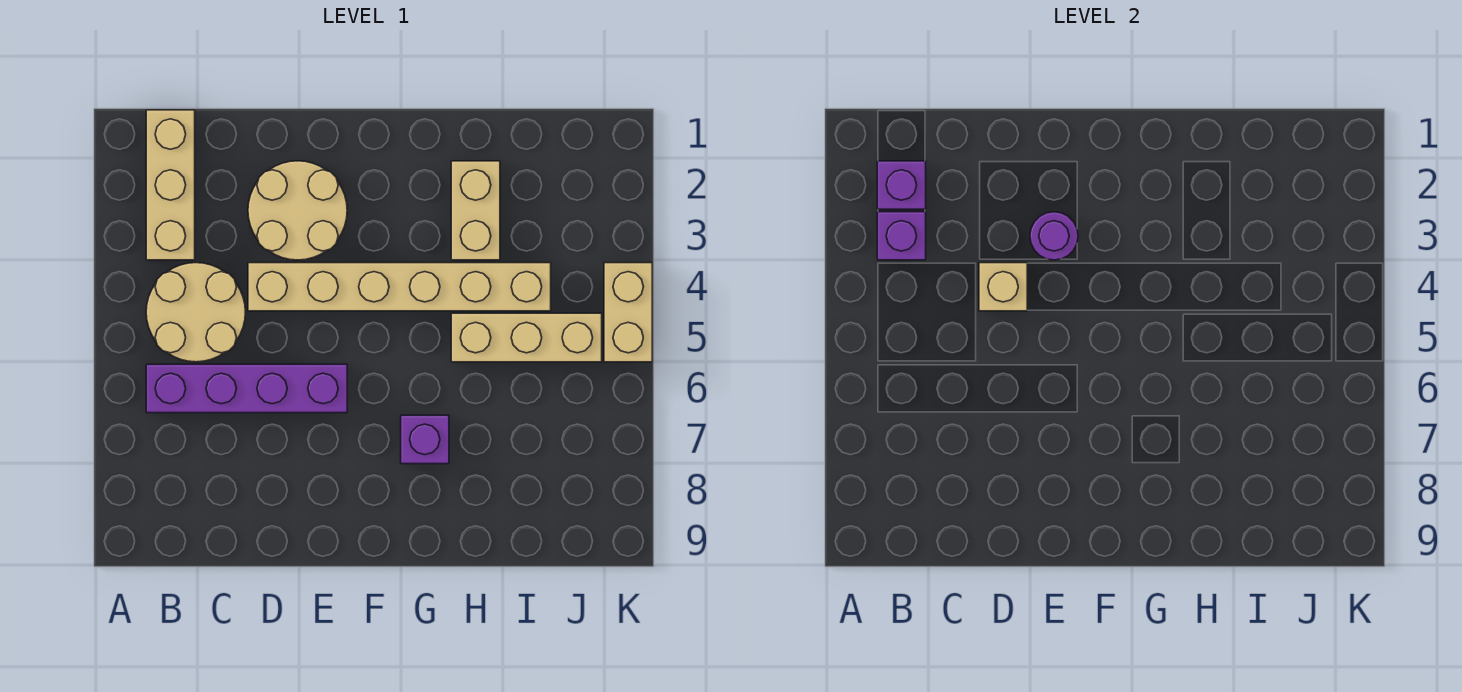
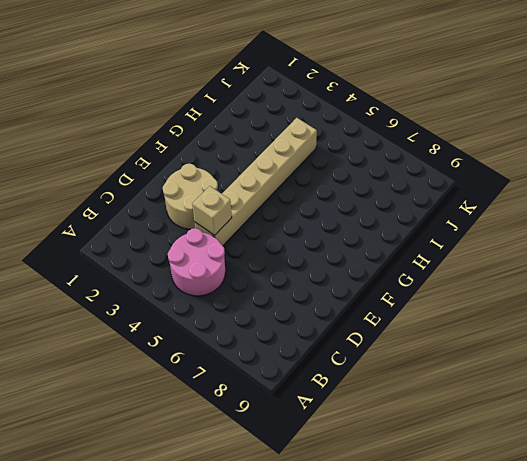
pink round brick B4:C5 level 1 -> tan round brick B4:C5 level 1
none -> tan brick B1:B3 level 1
none -> purple brick B6:E6 level 1
none -> purple brick G7 level 1

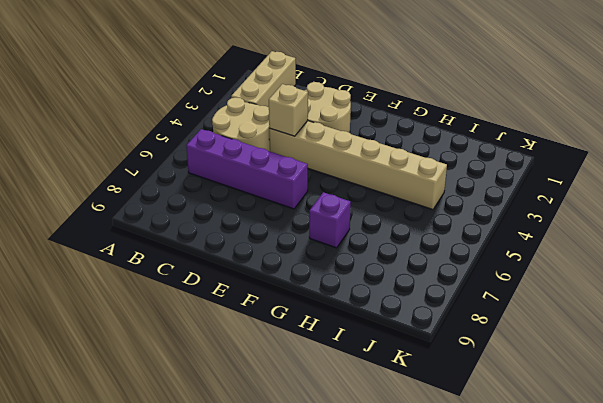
none -> tan brick H2:H3 level 1
none -> tan brick H5:J5 level 1
none -> tan brick K4:K5 level 1

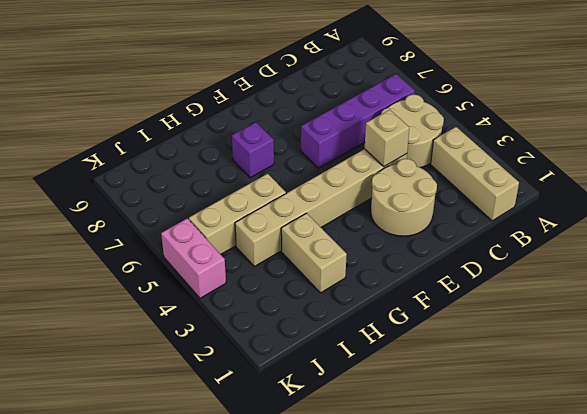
pink brick K4:K5 level 1 -> tan brick K4:K5 level 1
none -> purple brick B2 level 2
none -> purple brick B3 level 2
none -> purple round brick E3 level 2

